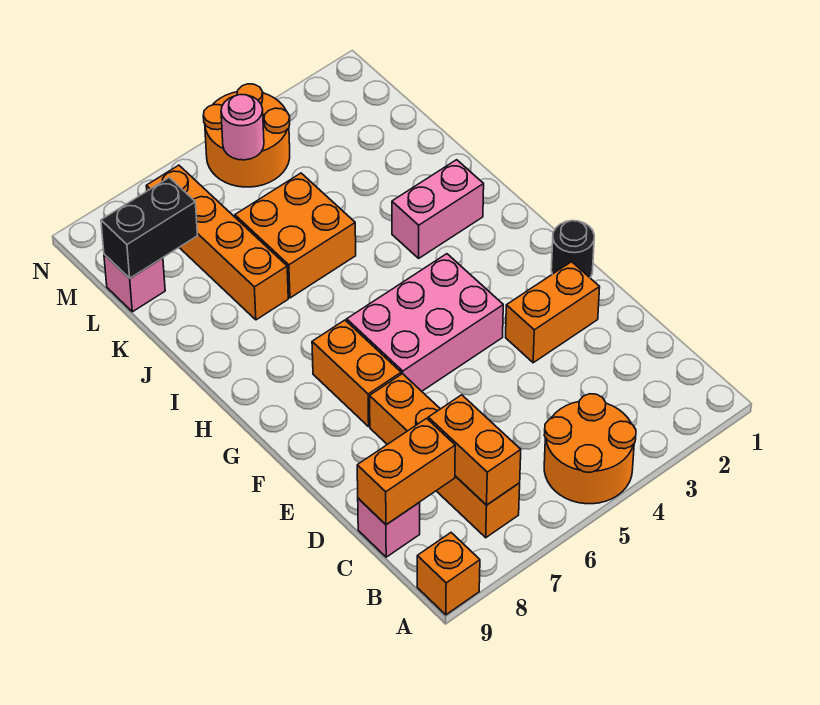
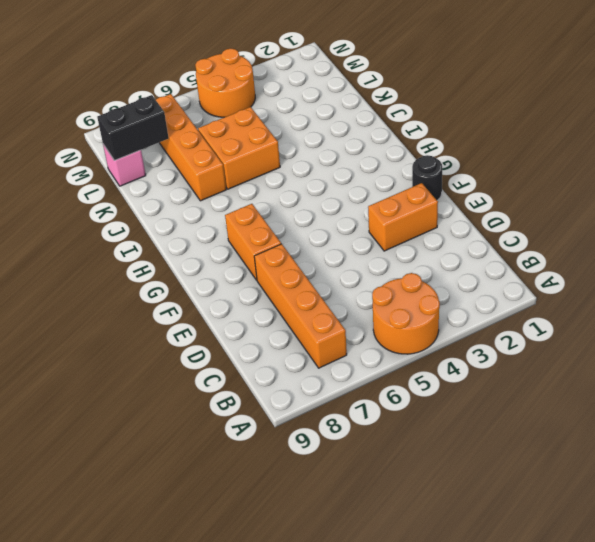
none -> orange brick A9 level 1
none -> pink brick C9 level 1
none -> pink brick F4:G6 level 1

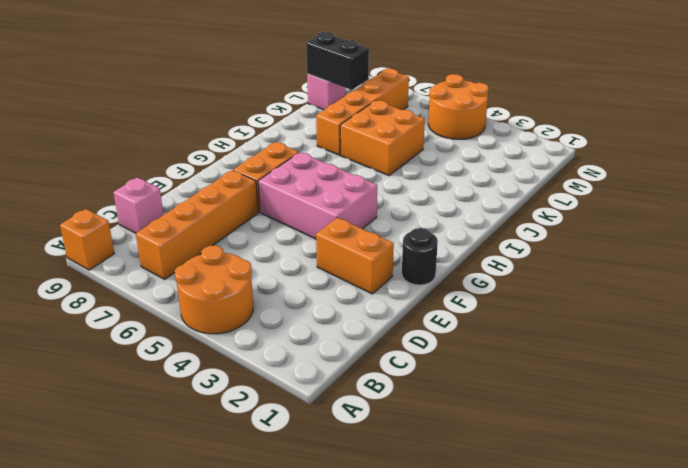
none -> pink brick I2:I3 level 1
none -> orange brick B7:C7 level 2
none -> orange brick C8:C9 level 2

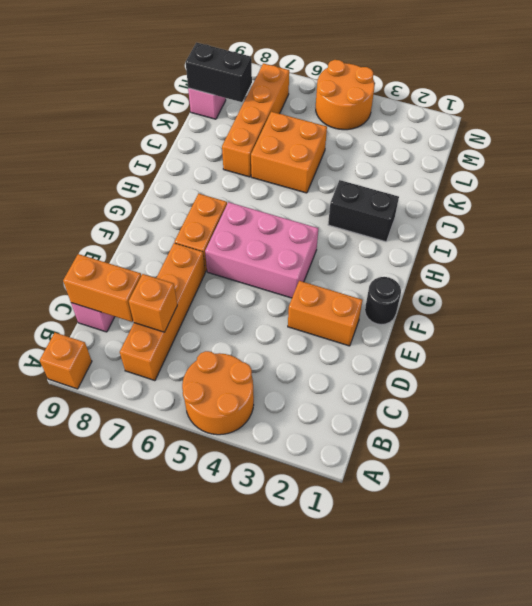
orange brick C7 level 2 -> orange brick B7:C7 level 2
black brick I2:I3 level 1 -> pink brick I2:I3 level 1
none -> pink round brick M5 level 2

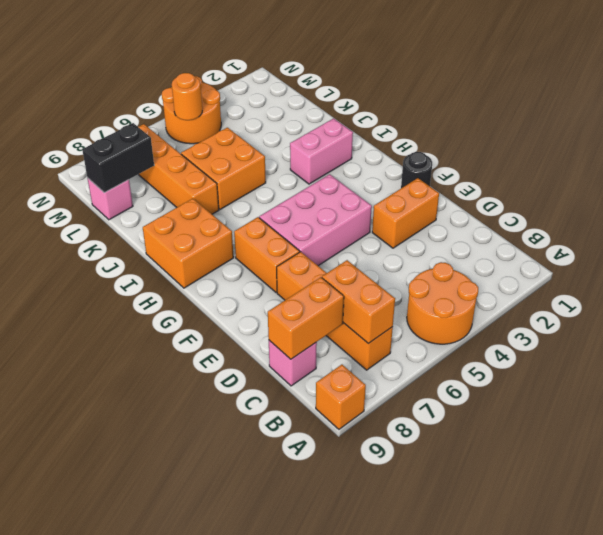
orange brick H8:I9 level 1 -> none
orange round brick M5 level 2 -> pink round brick M5 level 2

